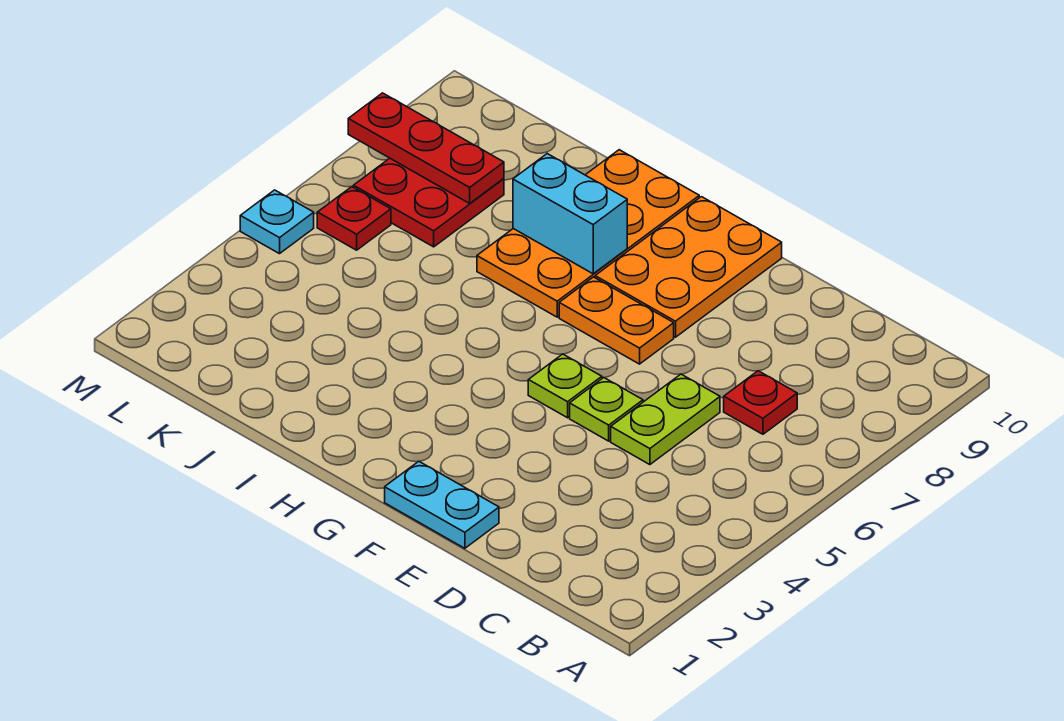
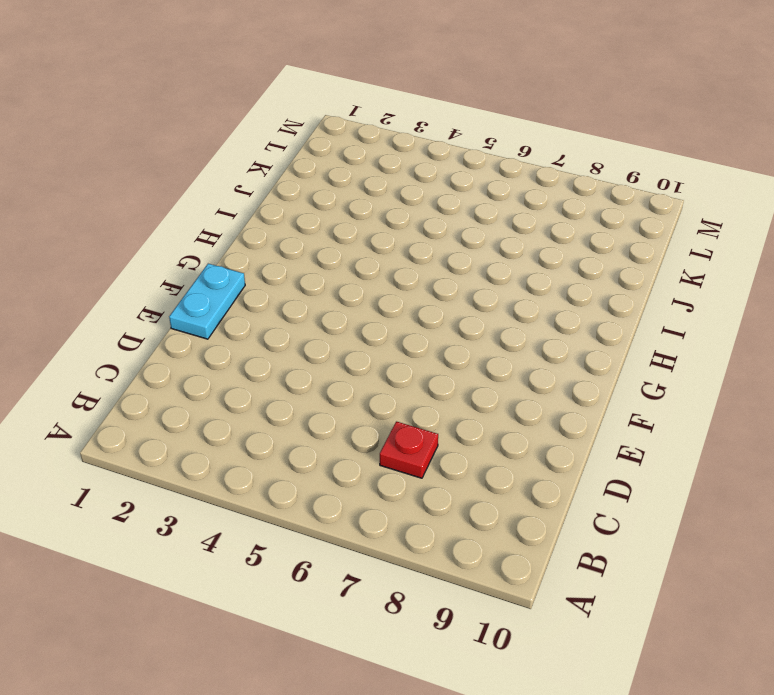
none -> lime plate D5:D6 level 1
none -> lime plate E5 level 1
none -> lime plate F5 level 1

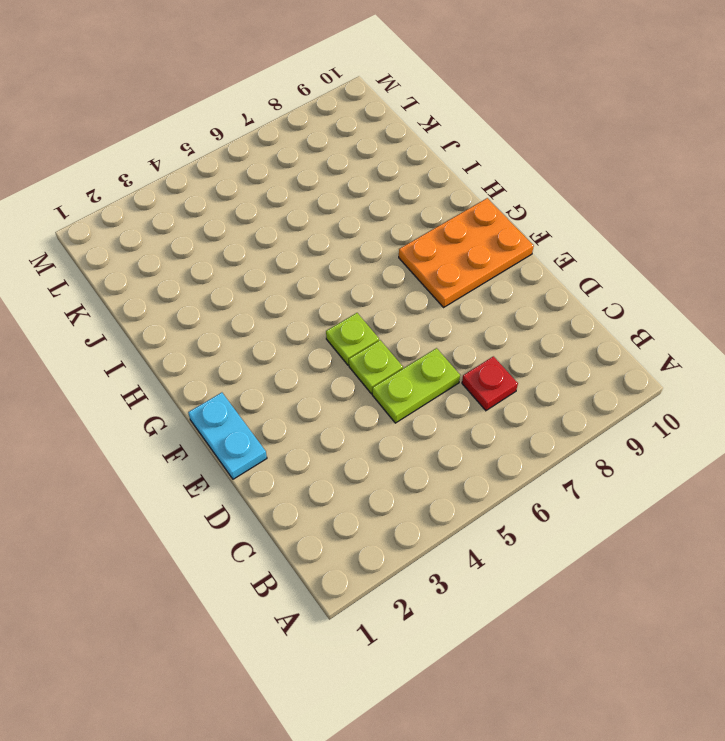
none -> orange plate F7:G7 level 1
none -> orange plate H7:I10 level 1
none -> red plate K7:L8 level 1

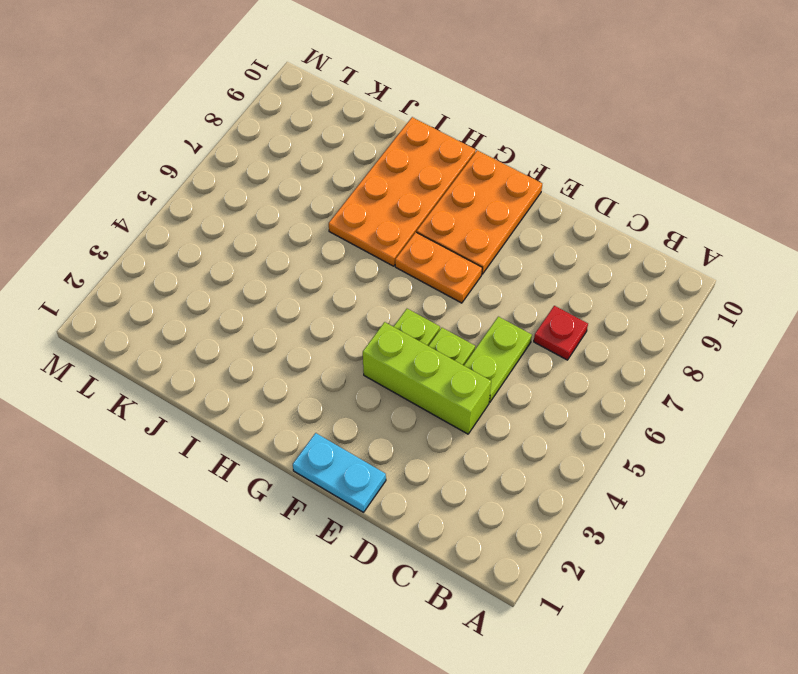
lime brick D4:F4 level 1 -> none
none -> red plate K7:L8 level 1
none -> red plate L6 level 1
none -> cyan plate M5 level 1

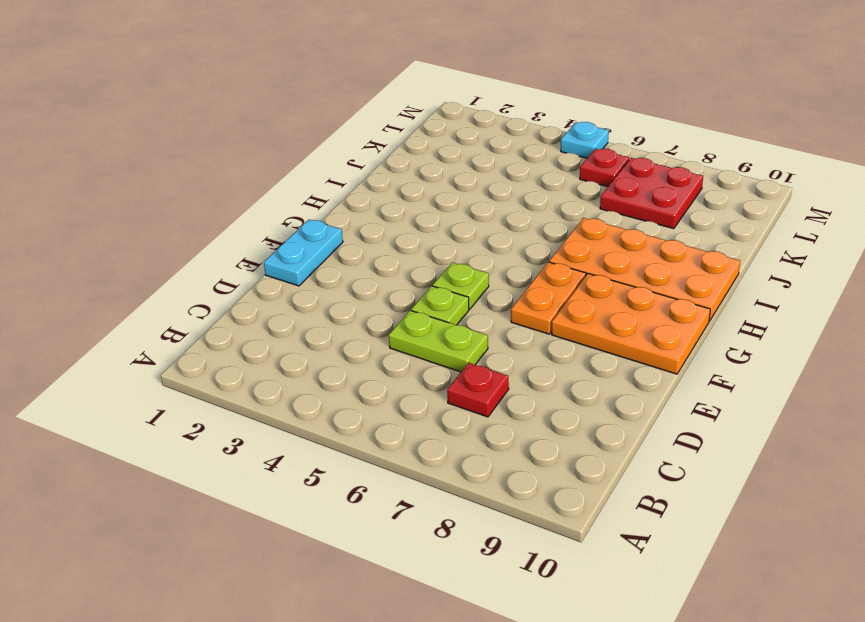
none -> cyan brick H8:I8 level 2
none -> red plate K8:M8 level 2

